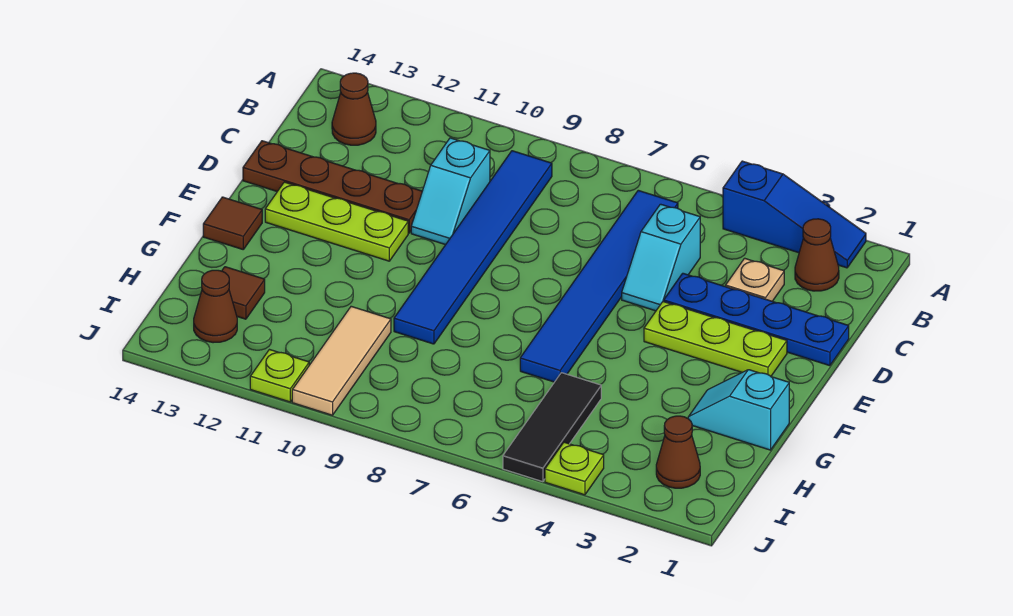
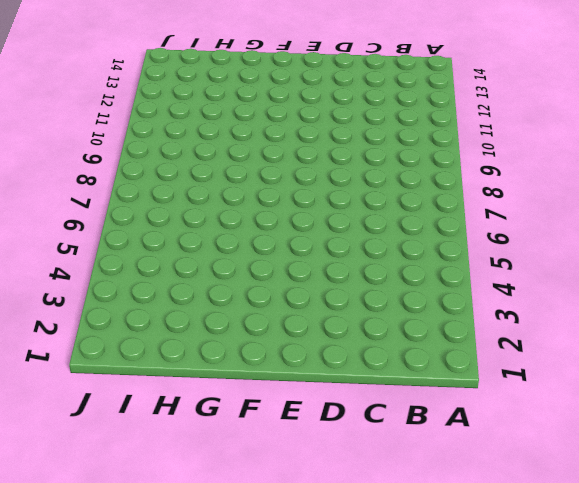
none -> blue slope A2:A4 level 1 top 4
none -> brown cone B2 level 1
none -> blue tile B6:G6 level 1

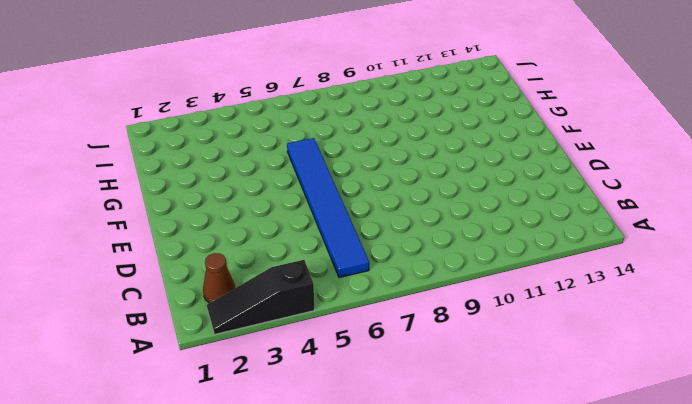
black slope A2:A4 level 1 top 4 -> blue slope A2:A4 level 1 top 4
none -> blue tile B9:G9 level 1
none -> brown cone B13 level 1
none -> tan plate C3 level 1

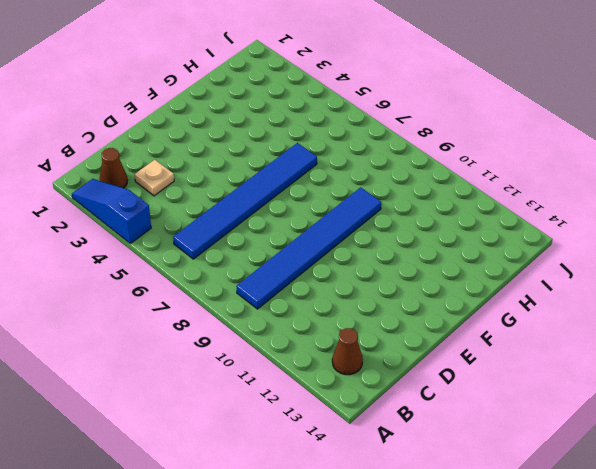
none -> cyan slope C5:D5 level 1 top C
none -> cyan slope C10:D10 level 1 top C
none -> blue plate D1:D4 level 1

